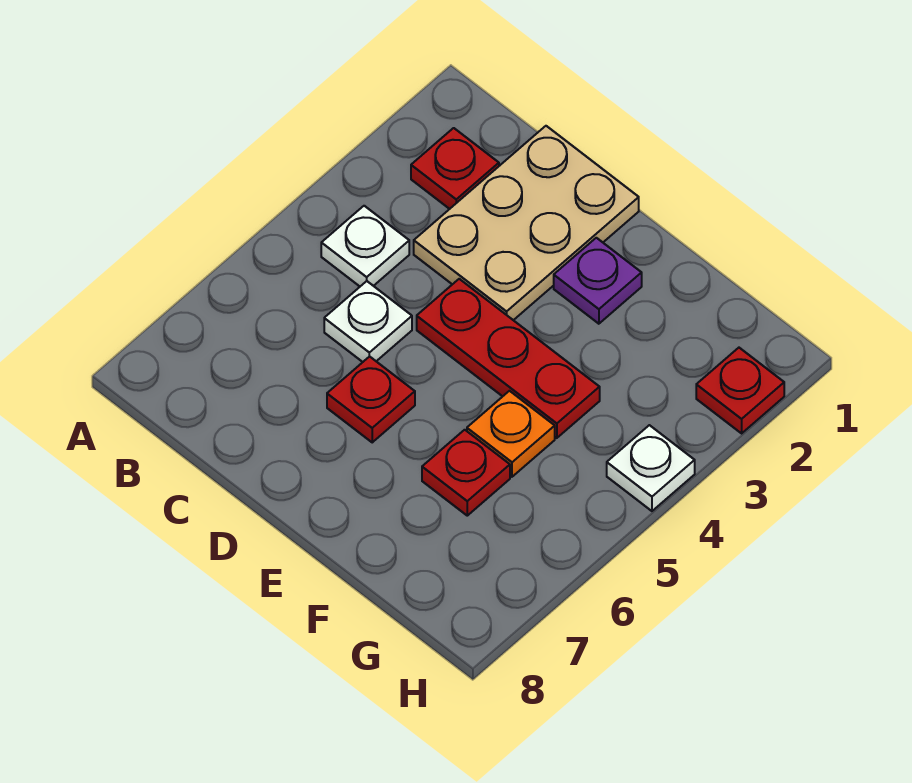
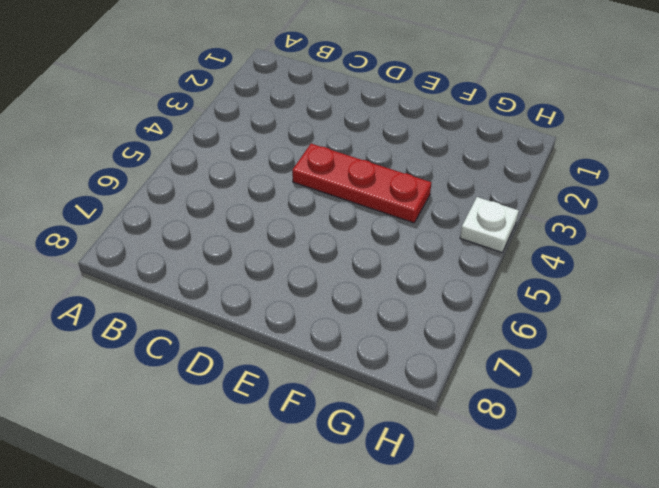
none -> red plate B2 level 1
none -> white plate B4 level 1

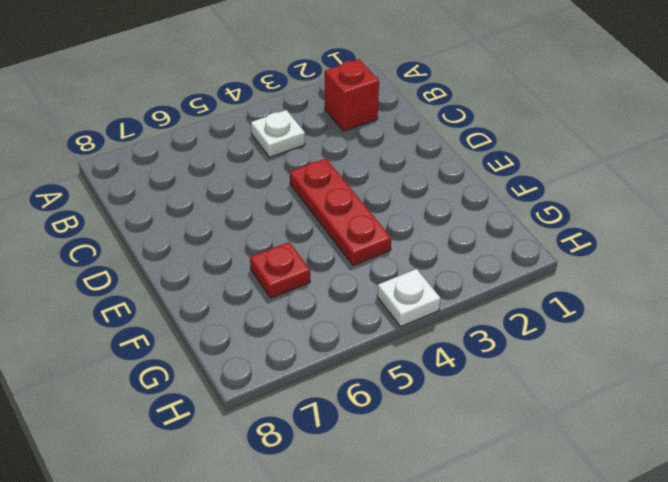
red brick B2 level 1 -> red plate B2 level 1
none -> tan plate C1:D3 level 1
none -> white plate C5 level 1

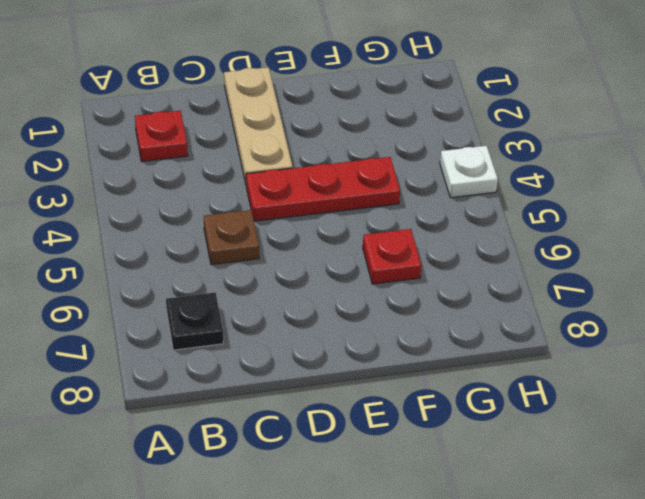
black plate B7 level 1 -> none
brown plate C5 level 1 -> white plate C5 level 1
tan plate D1:D3 level 1 -> tan plate C1:D3 level 1
none -> white plate B4 level 1
none -> red plate D6 level 1

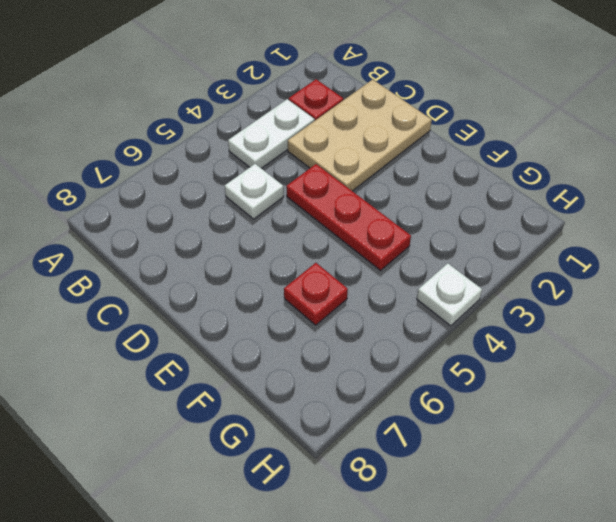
white plate B3:B4 level 1 -> white plate B4 level 1
none -> red plate D6 level 1
none -> purple plate E2 level 1

